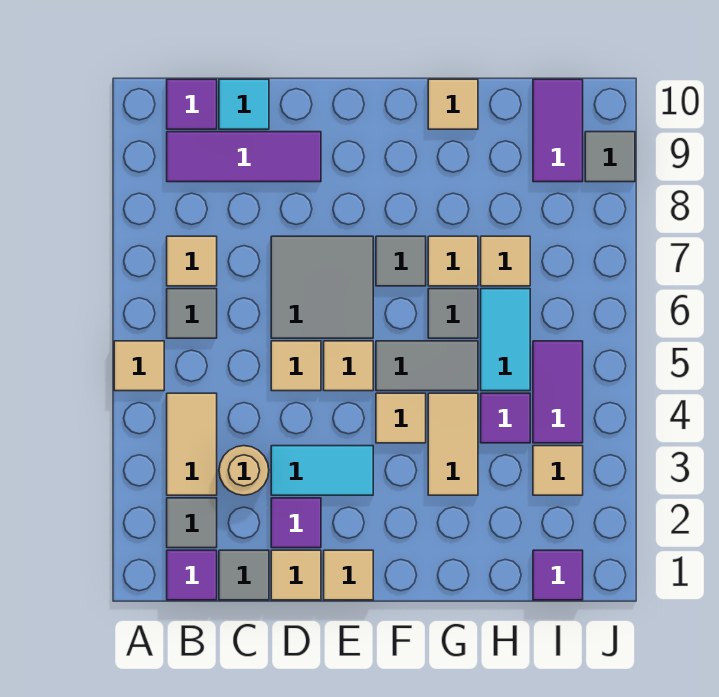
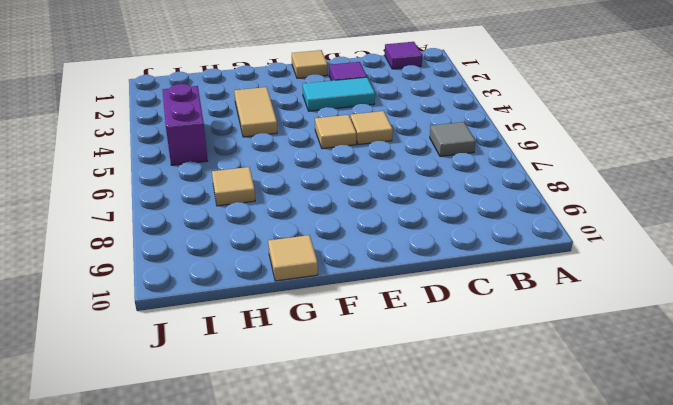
purple brick I4:I5 level 1 -> purple tile I4:I5 level 1
none -> tan tile A5 level 1
none -> grey tile B2 level 1
none -> tan tile B3:B4 level 1
none -> tan tile B7 level 1

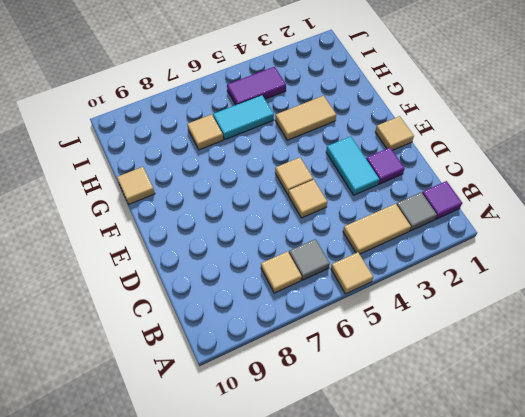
none -> purple tile B9:D9 level 1
none -> purple tile B10 level 1
none -> grey tile C1 level 1
none -> tan round brick C3 level 1

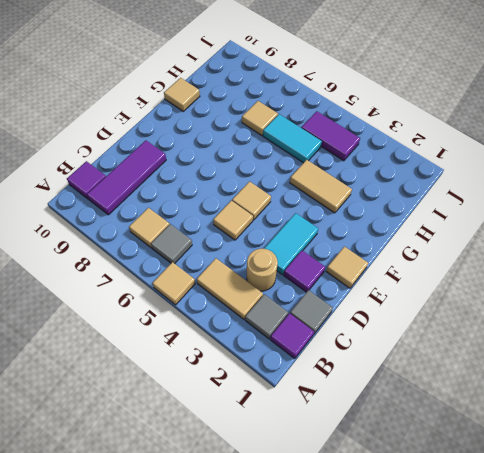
none -> cyan tile C10 level 1
none -> tan tile D1 level 1
none -> grey tile D6:E7 level 1
none -> tan tile F4 level 1

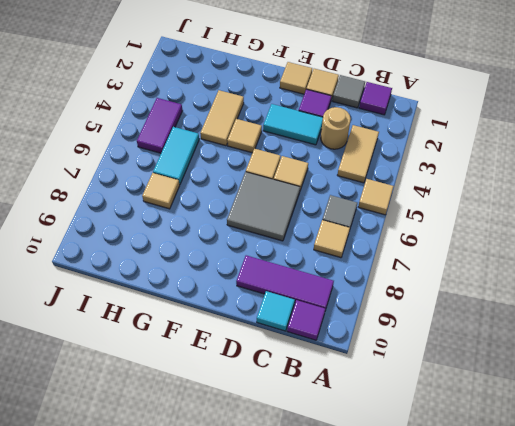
none -> grey tile B2 level 1
none -> grey tile F5:G5 level 1
none -> grey tile F7 level 1
none -> grey tile G6 level 1

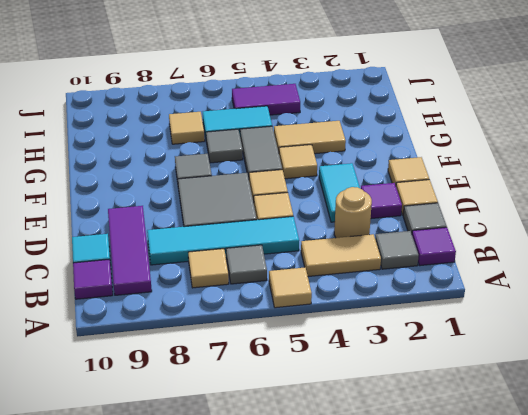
cyan tile C5:C8 level 1 -> none
none -> tan tile G7 level 1
none -> tan tile G10 level 1
none -> purple tile H4 level 1
none -> purple tile I1 level 1

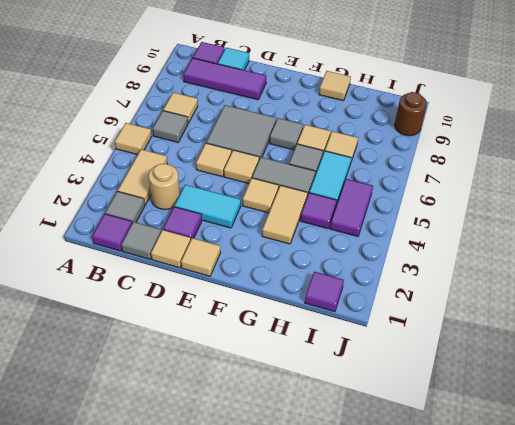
brown round brick J9 level 1 -> grey tile J9 level 1
none -> tan tile I3 level 1
none -> purple tile I9:I10 level 1

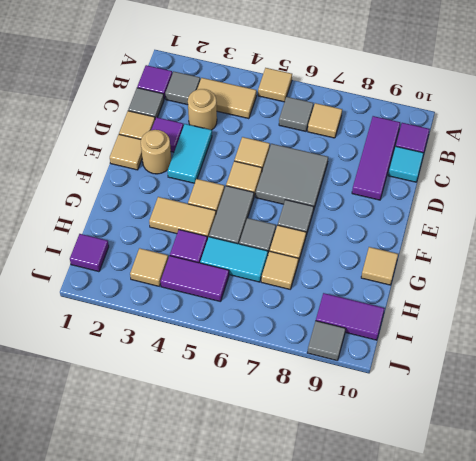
tan round brick E2 level 1 -> none

